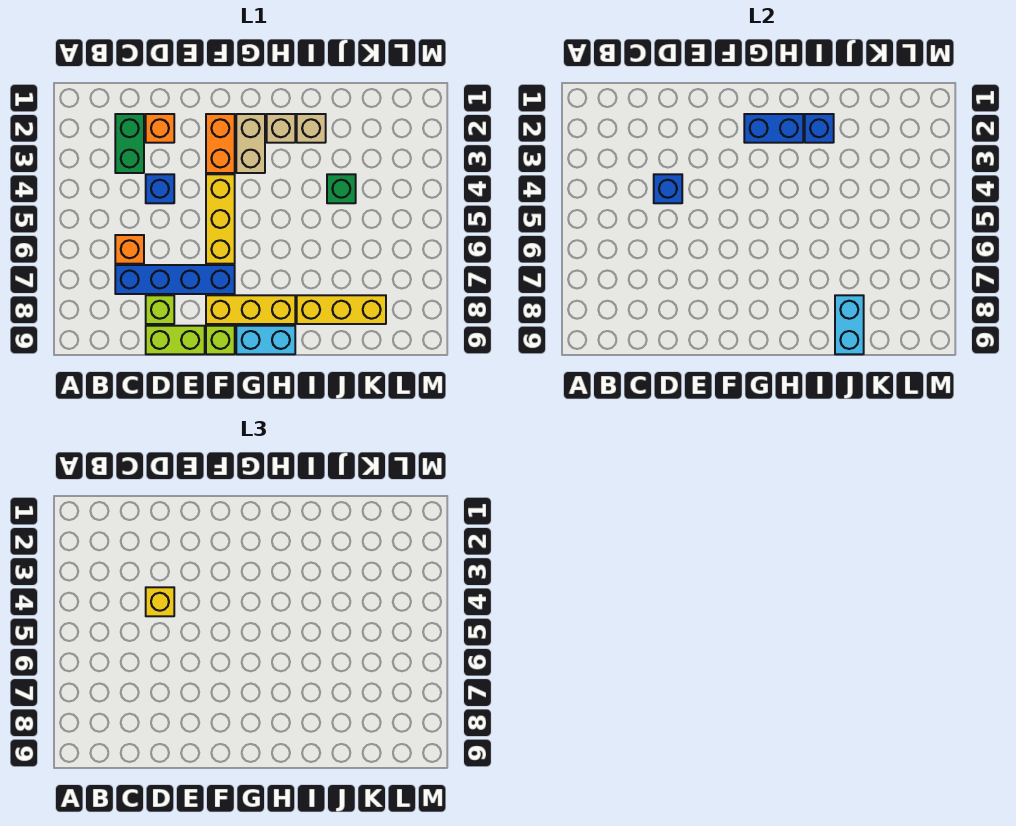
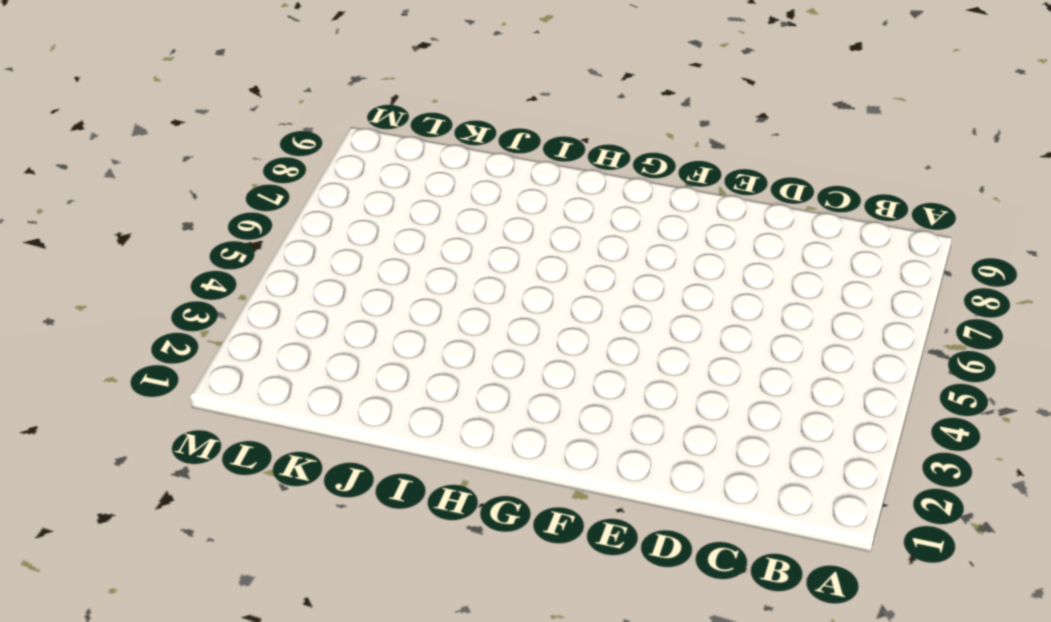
none -> green brick C2:C3 level 1
none -> orange brick C6 level 1
none -> blue brick C7:F7 level 1

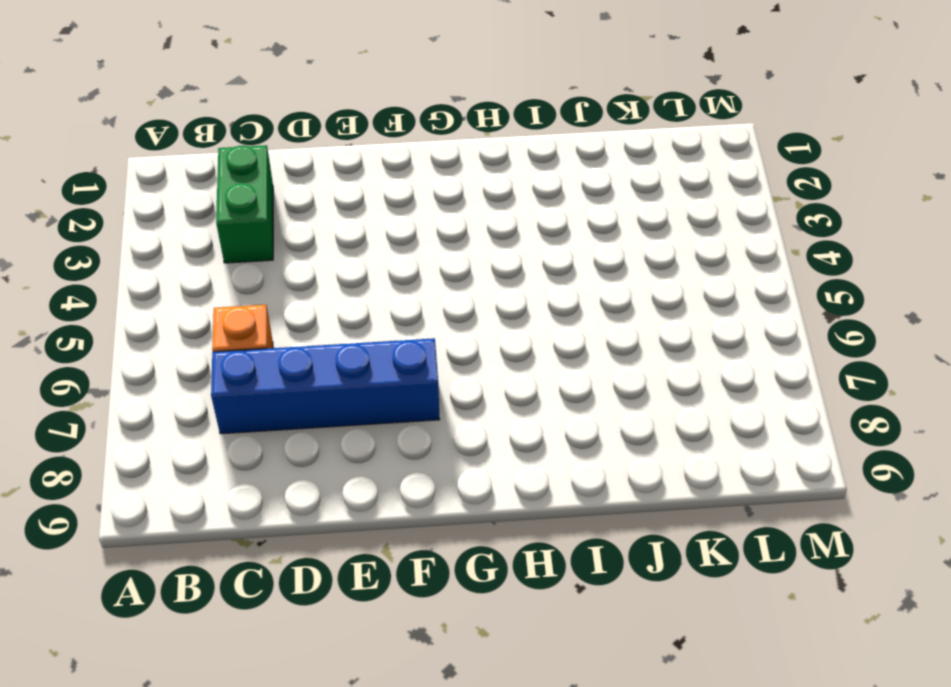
none -> orange brick D2 level 1
none -> blue brick D4 level 1
none -> lime brick D8 level 1

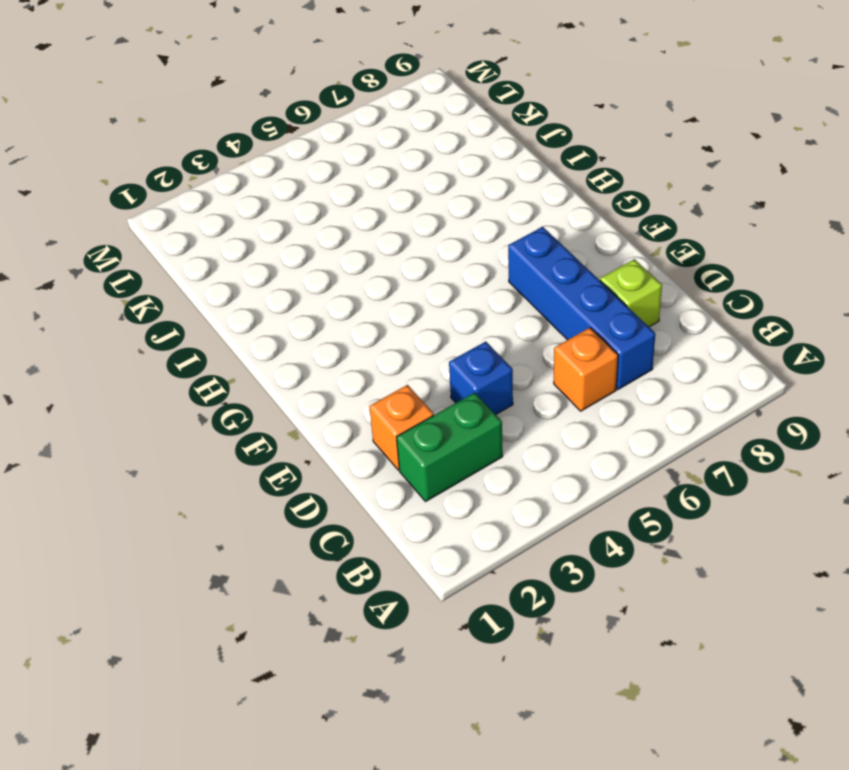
none -> lime brick D9:E9 level 1
none -> orange brick F2:F3 level 1
none -> yellow brick F4:F6 level 1

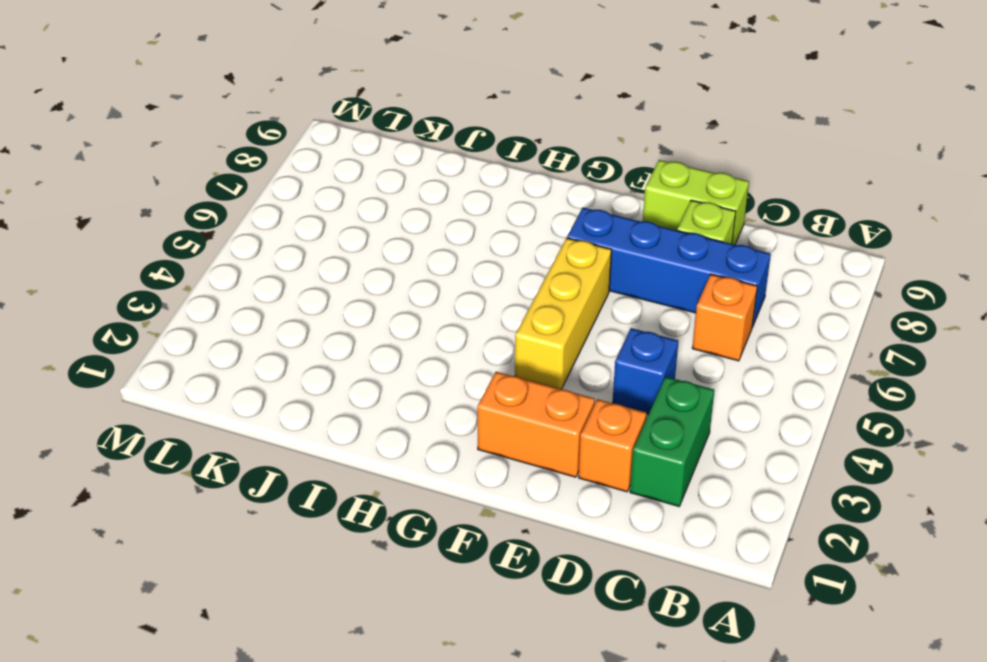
orange brick E2:F2 level 1 -> orange brick F2:F3 level 1
none -> yellow brick F8:H8 level 1
none -> lime brick F9 level 1
none -> tan brick G2:G3 level 1

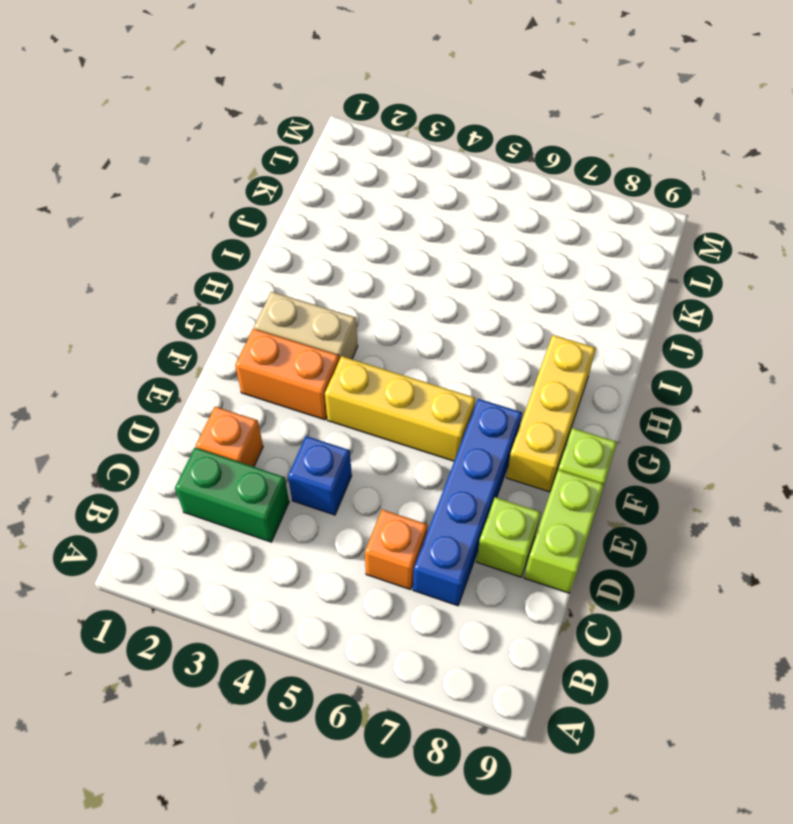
none -> cyan brick G9:H9 level 1
none -> tan brick H2 level 1
none -> tan brick I2 level 1

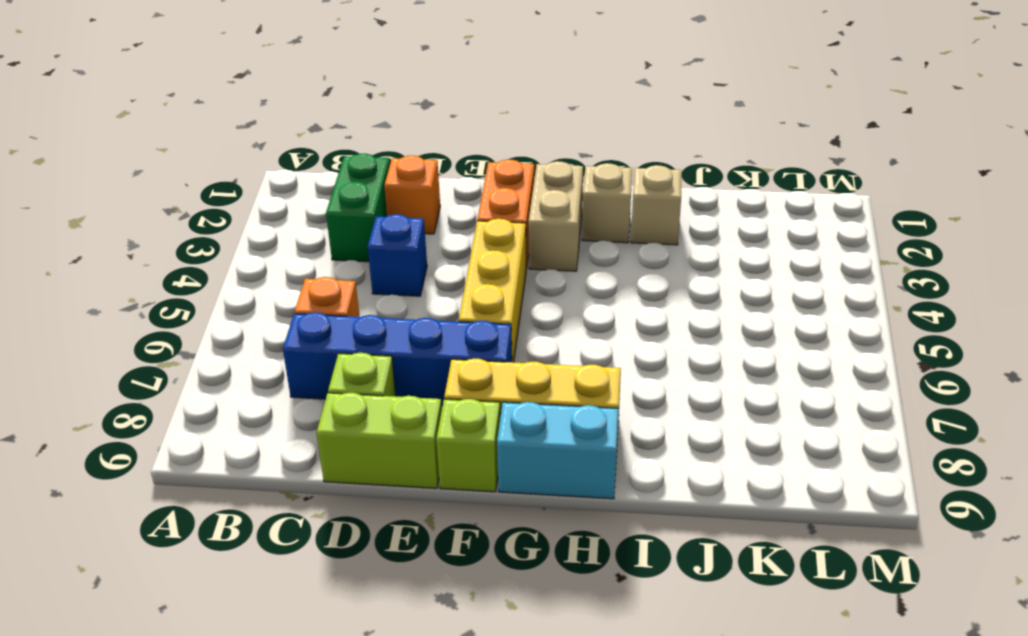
none -> yellow brick I8:K8 level 1
none -> green brick J4 level 1
none -> blue brick D4 level 2

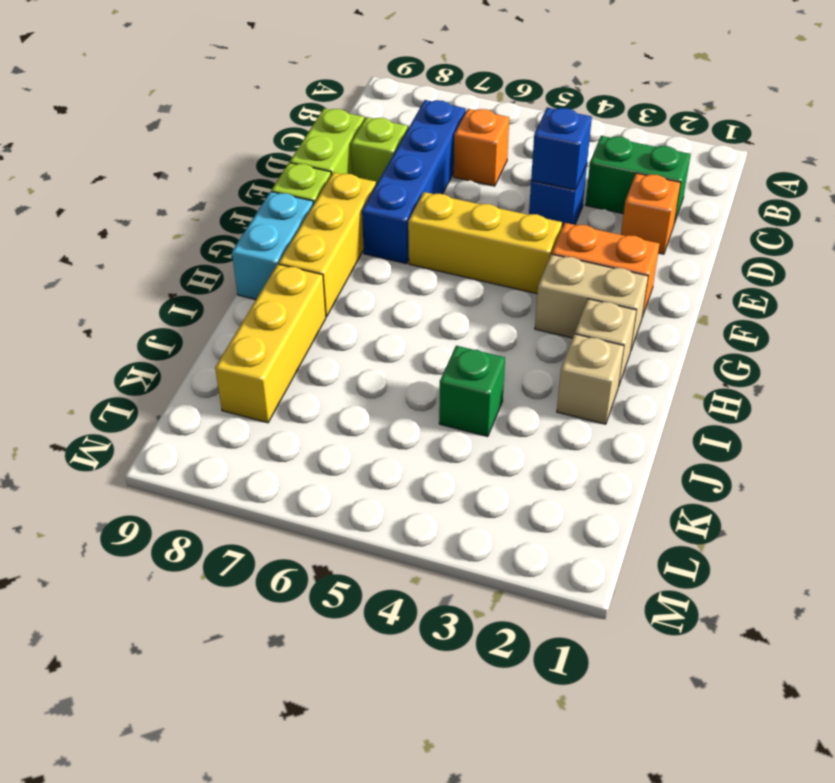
none -> blue brick G2:H2 level 2
none -> blue brick I2 level 2
none -> cyan brick J8:J9 level 2

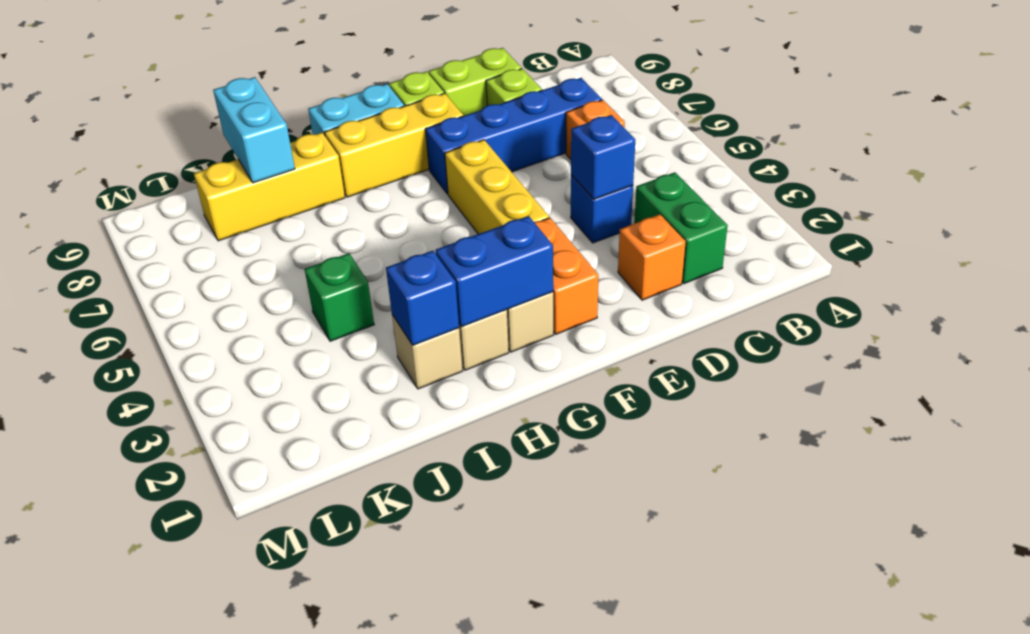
none -> yellow brick D4 level 3

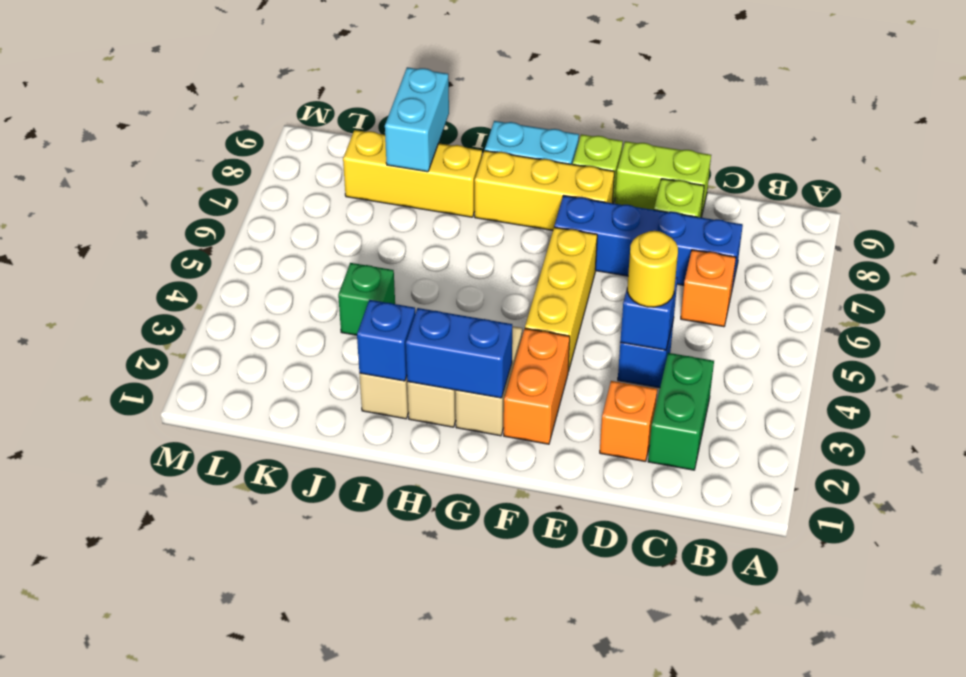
yellow round brick D4 level 3 -> yellow brick D4 level 3

